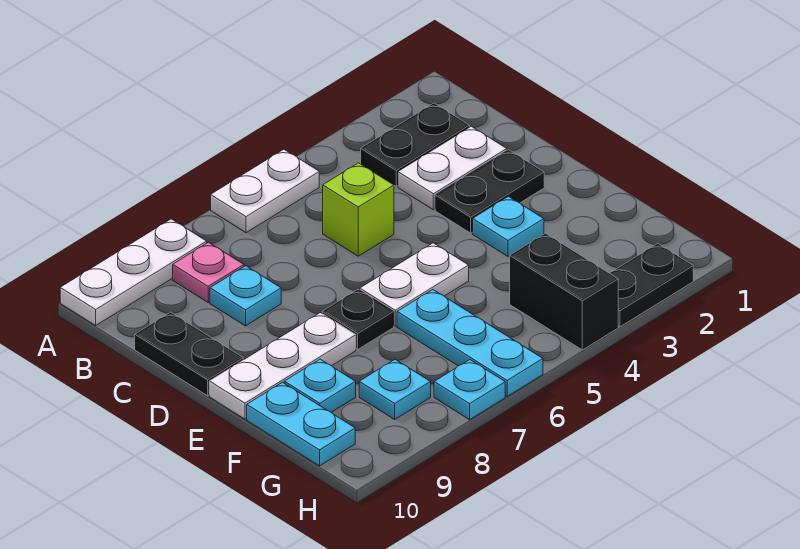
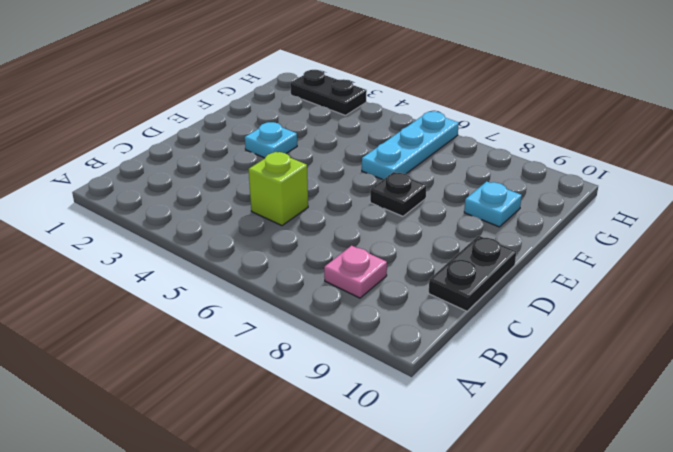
none -> white plate A5:A6 level 1
none -> white plate A8:A10 level 1
none -> black plate B2:B3 level 1

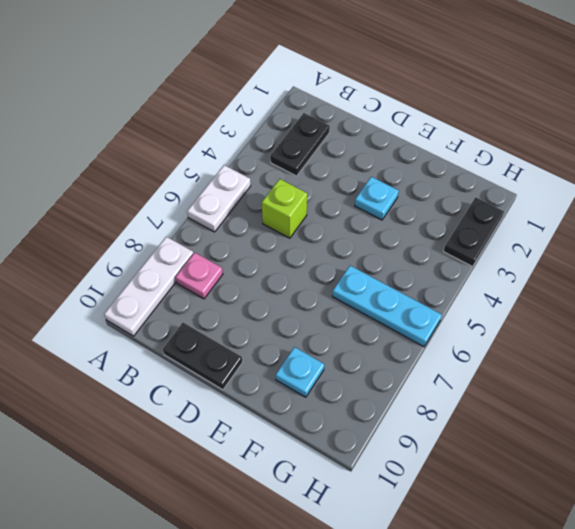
none -> white plate C2:C3 level 1
none -> cyan plate C8 level 1
none -> black plate D2:D3 level 1

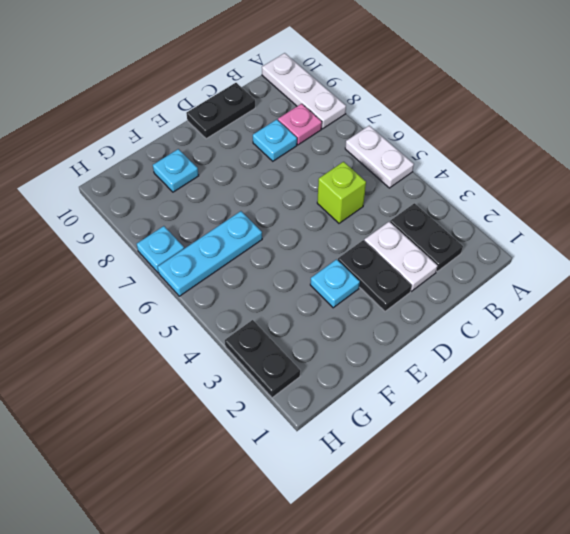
none -> white plate E5:E6 level 1
none -> black plate E7 level 1
none -> white plate E8:E10 level 1

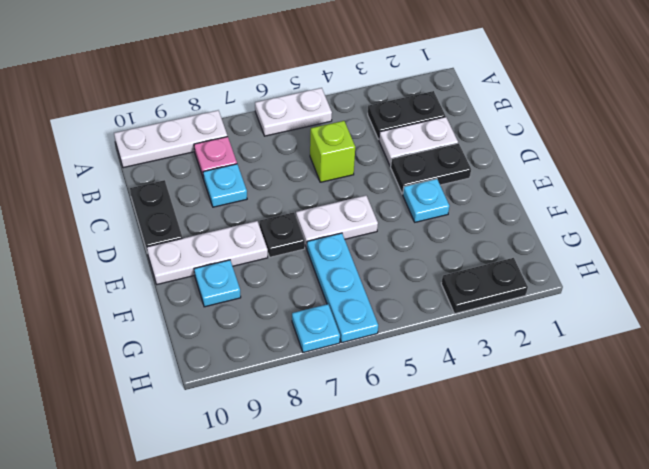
none -> cyan plate F10:G10 level 1
none -> black brick G4:H4 level 1
none -> cyan plate G8 level 1

